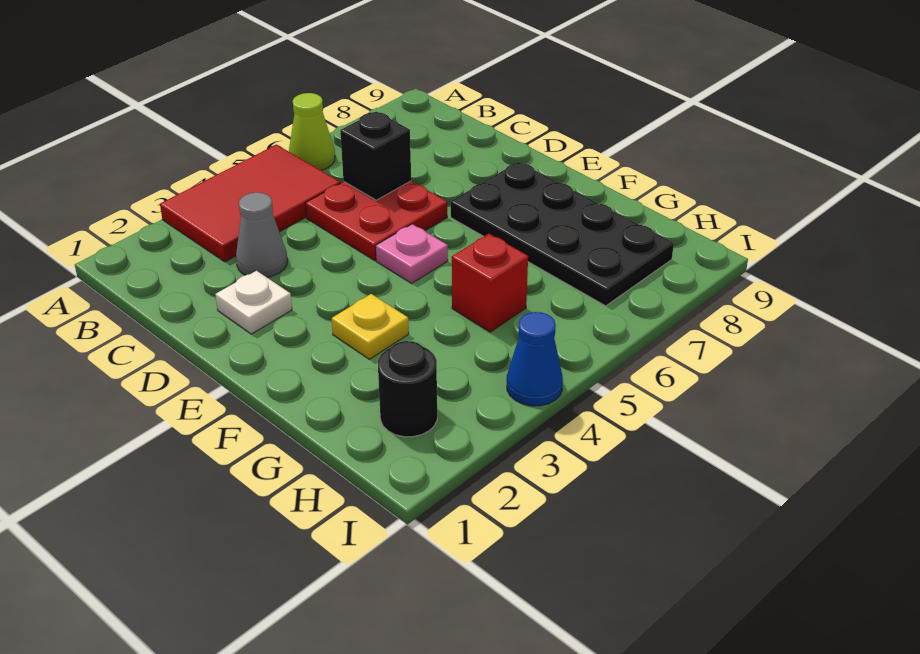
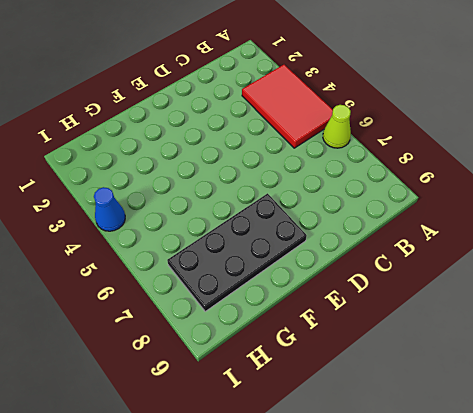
none -> grey cone C3 level 1
none -> red plate C5:D6 level 1
none -> white plate D2 level 1

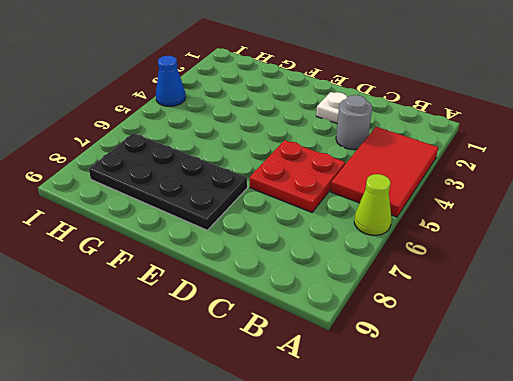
grey round brick C3 level 1 -> grey cone C3 level 1
none -> pink plate E5 level 1
none -> yellow plate F3 level 1
none -> red brick G5 level 1

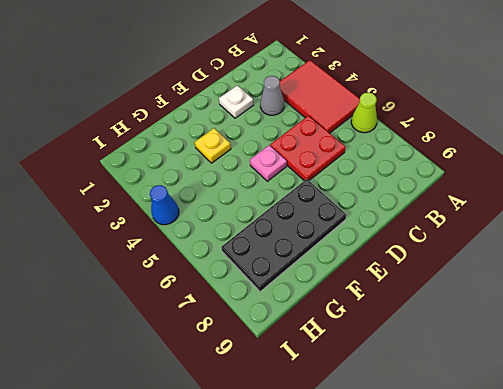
none -> red brick G5 level 1
none -> black round brick H2 level 1
none -> black brick C6 level 2

